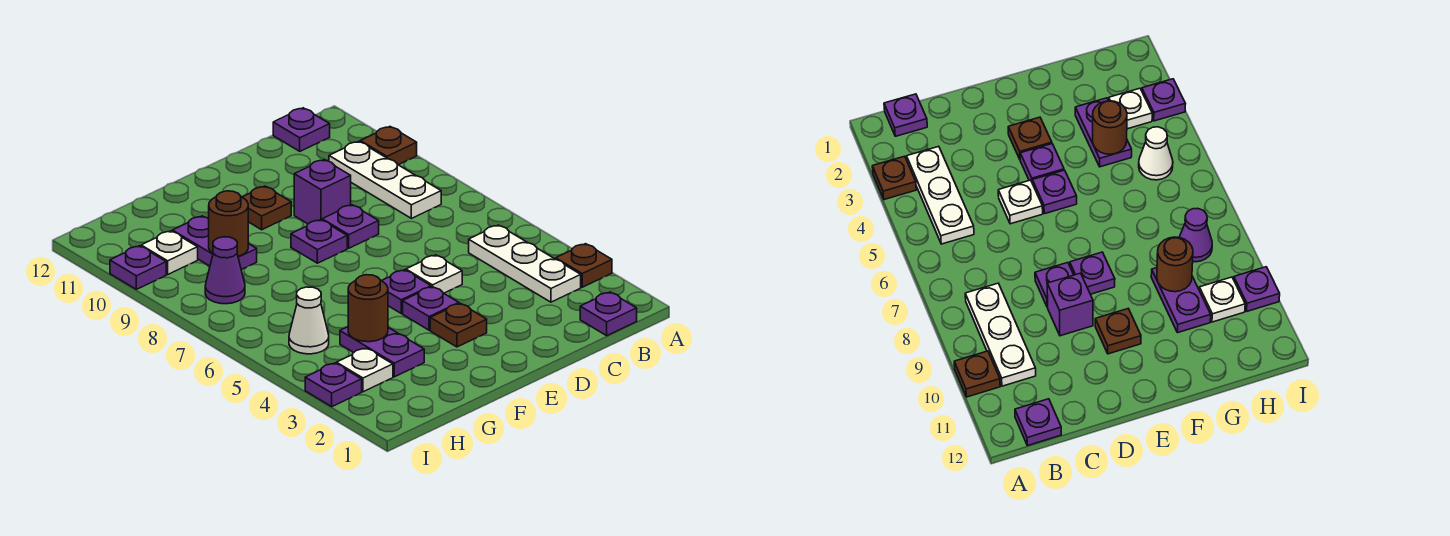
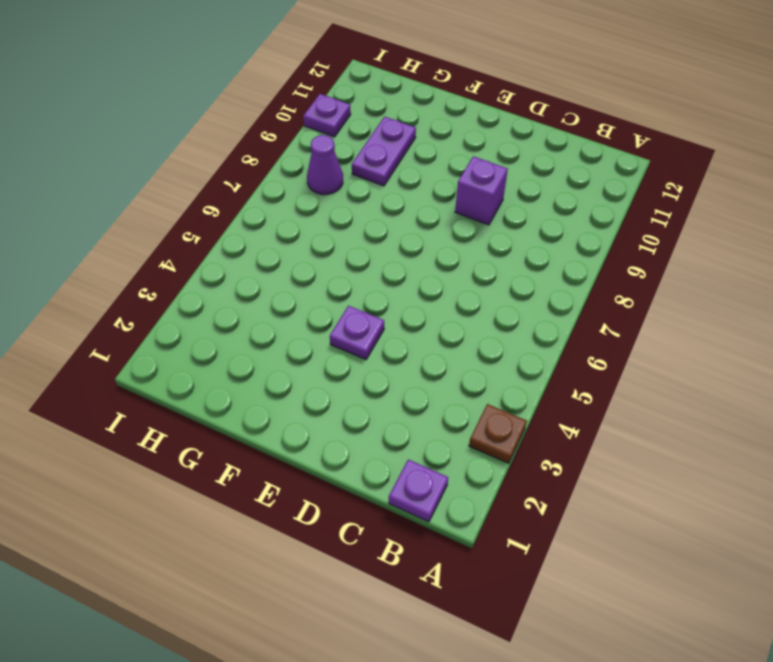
none -> brown plate A10 level 1
none -> white plate B3:B5 level 1
none -> white plate B8:B10 level 1

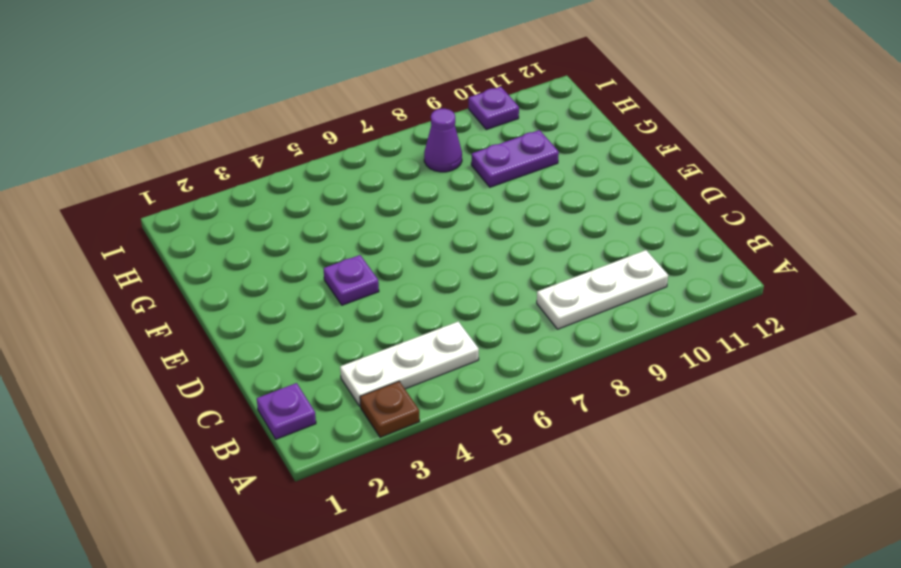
none -> brown plate A10 level 1
none -> purple plate B12 level 1
none -> white plate D5 level 1

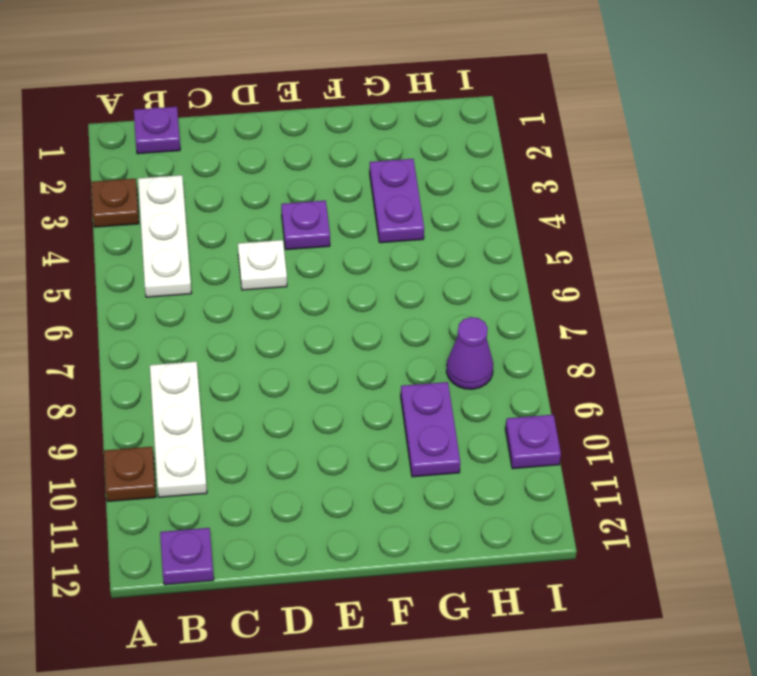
none -> purple plate D8 level 1
none -> purple brick D9 level 1
none -> brown plate E3 level 1

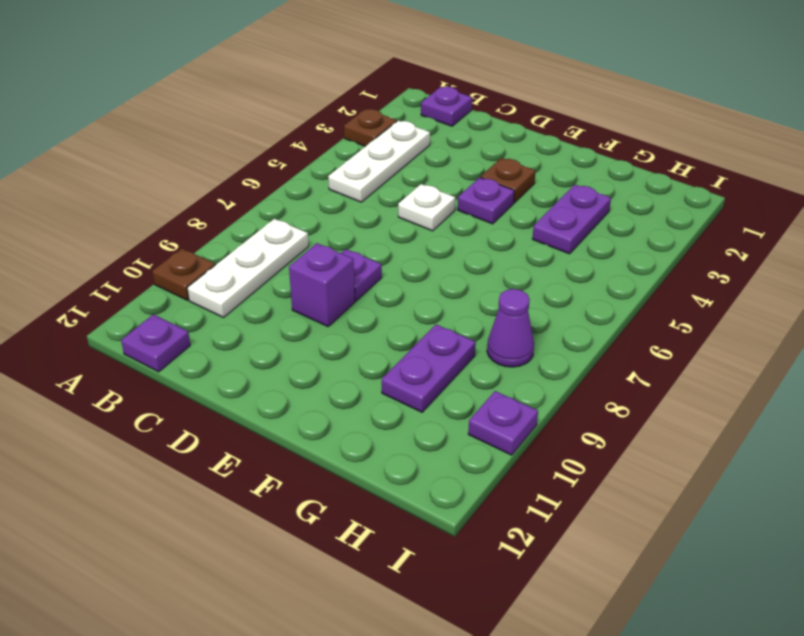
none -> purple plate E5 level 1
none -> purple plate E8 level 1
none -> brown plate E10 level 1

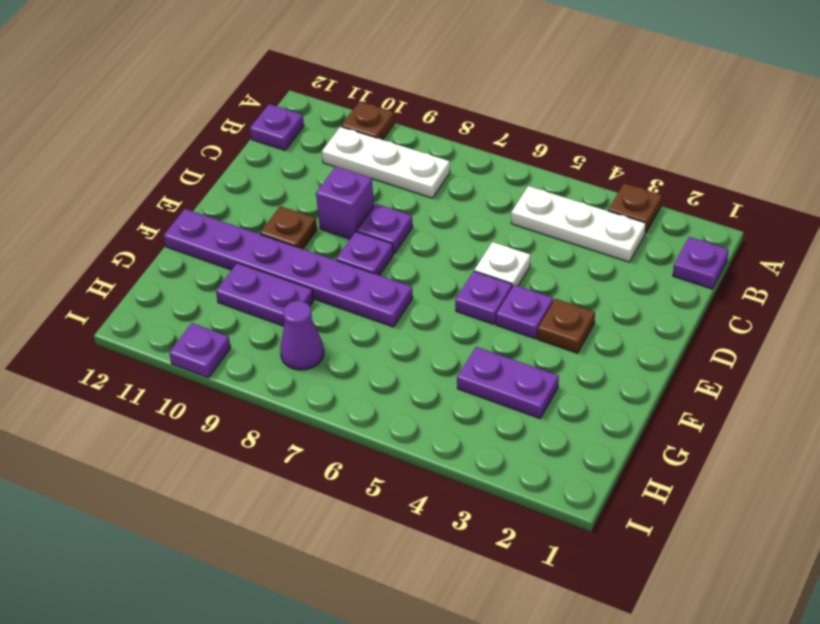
purple plate F7:F12 level 1 -> none
none -> white plate H3 level 1
none -> white cone H5 level 1
none -> white plate H10 level 1

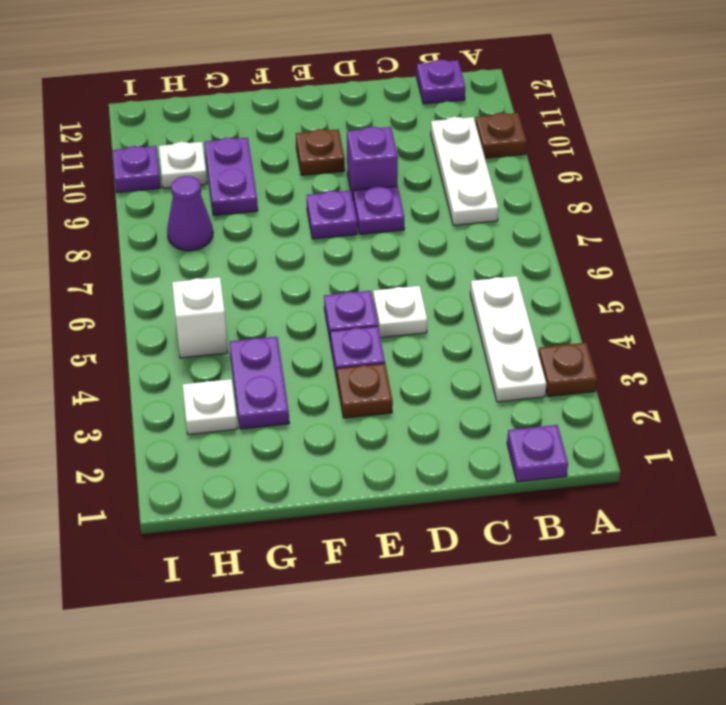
white brick H5 level 1 -> white cone H5 level 1
none -> purple plate I3 level 1
none -> brown round brick G4 level 2
none -> brown round brick G9 level 2

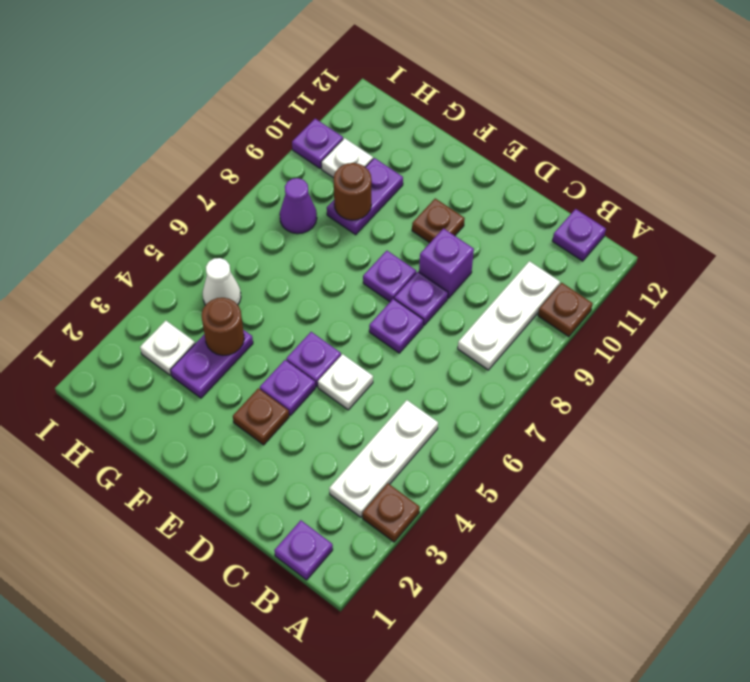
purple plate D7 level 1 -> purple plate I3 level 1

